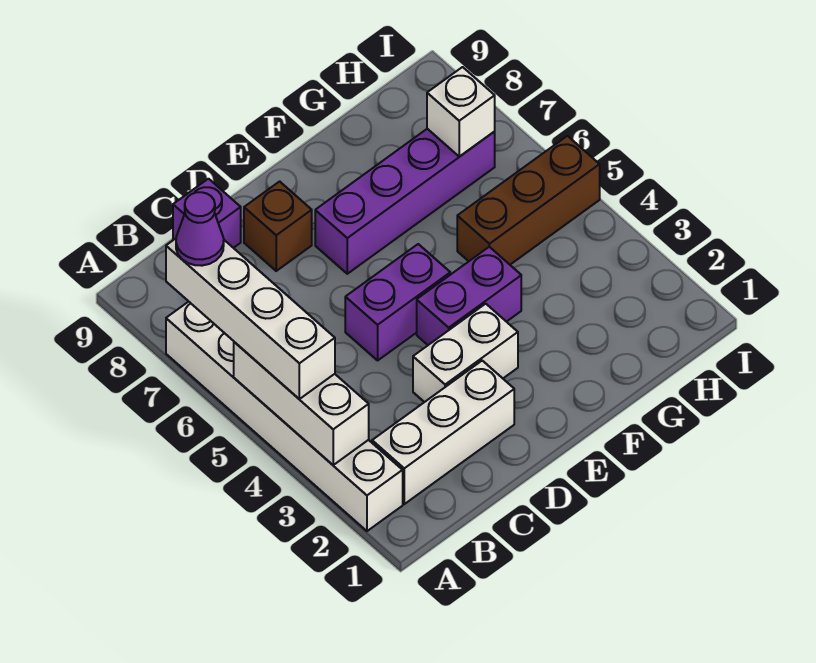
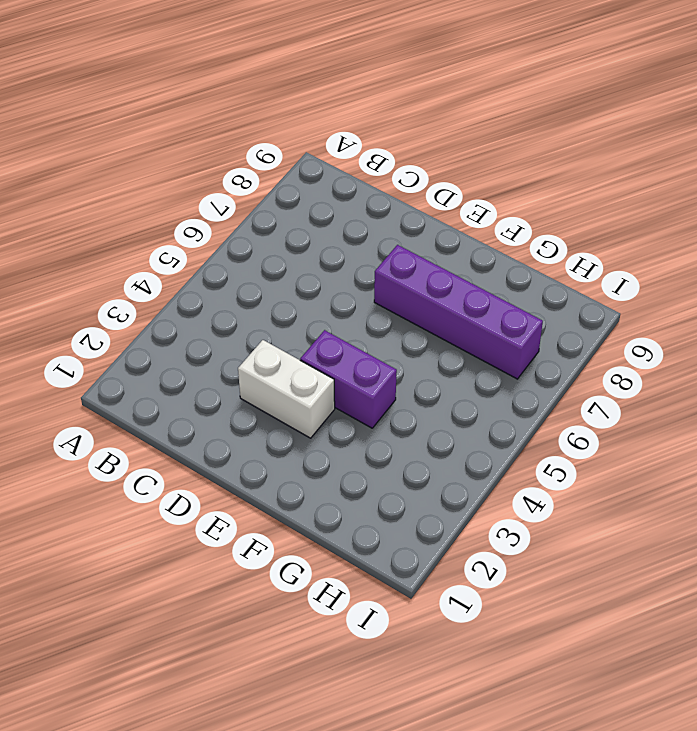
none -> white brick A2:A7 level 1
none -> white brick B2:D2 level 1
none -> purple brick C9 level 1

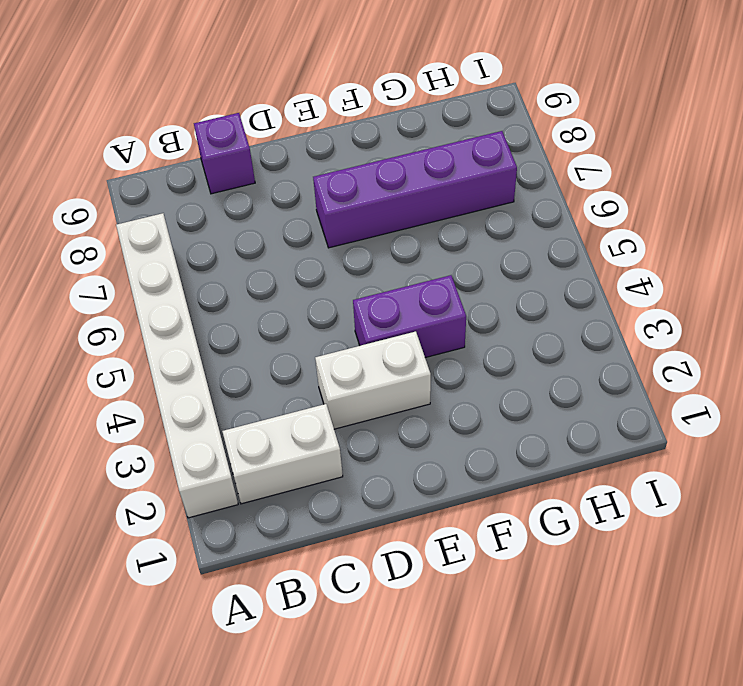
white brick B2:C2 level 1 -> white brick B2:D2 level 1
none -> purple brick D5:E5 level 1
none -> brown brick D8 level 1
none -> brown brick G5:I5 level 1

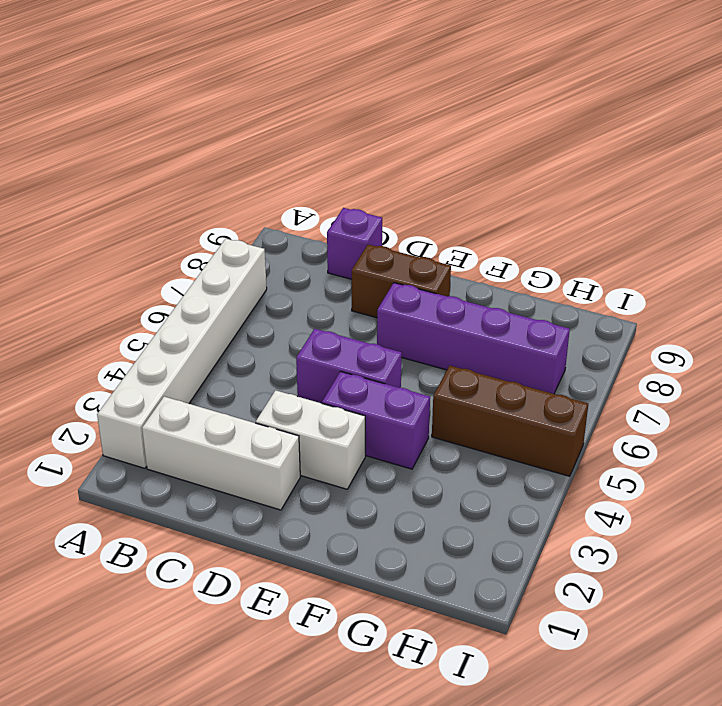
brown brick D8:E8 level 1 -> brown brick D8 level 1
none -> white brick A3:A5 level 2
none -> white brick H7 level 2
none -> white brick A4:A7 level 3

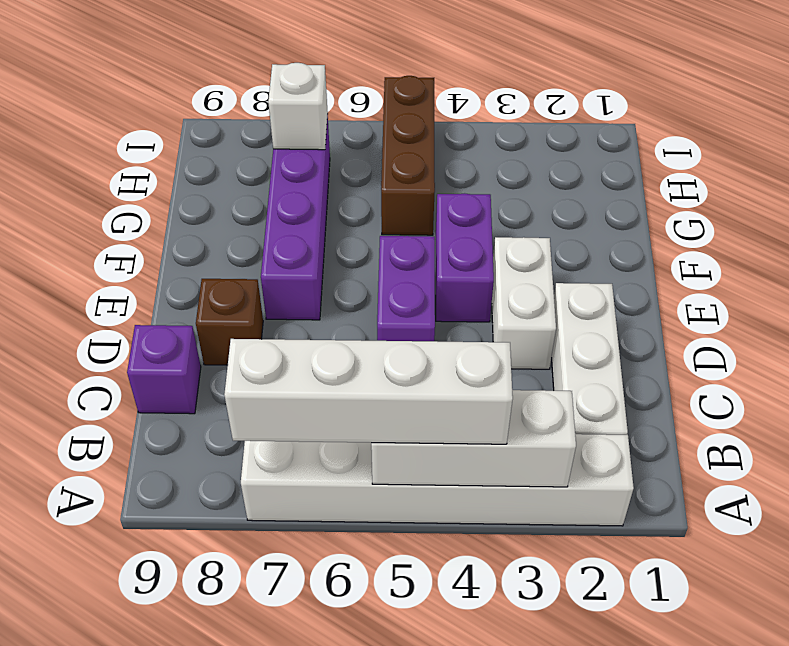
none -> purple cone A7 level 4

